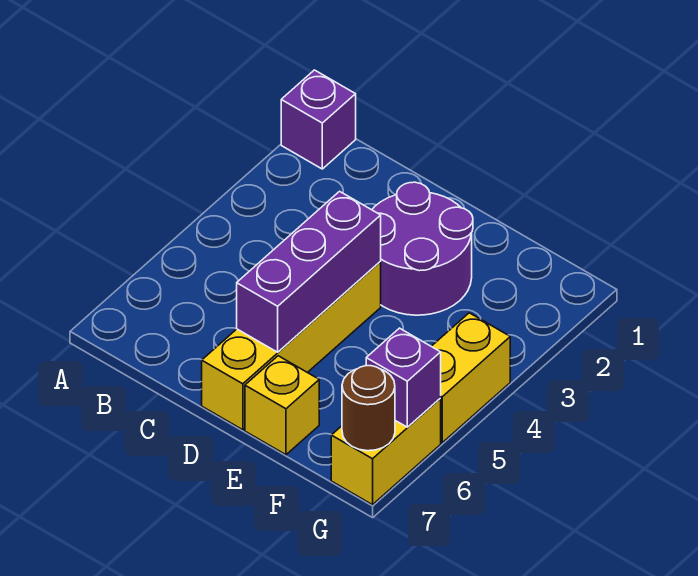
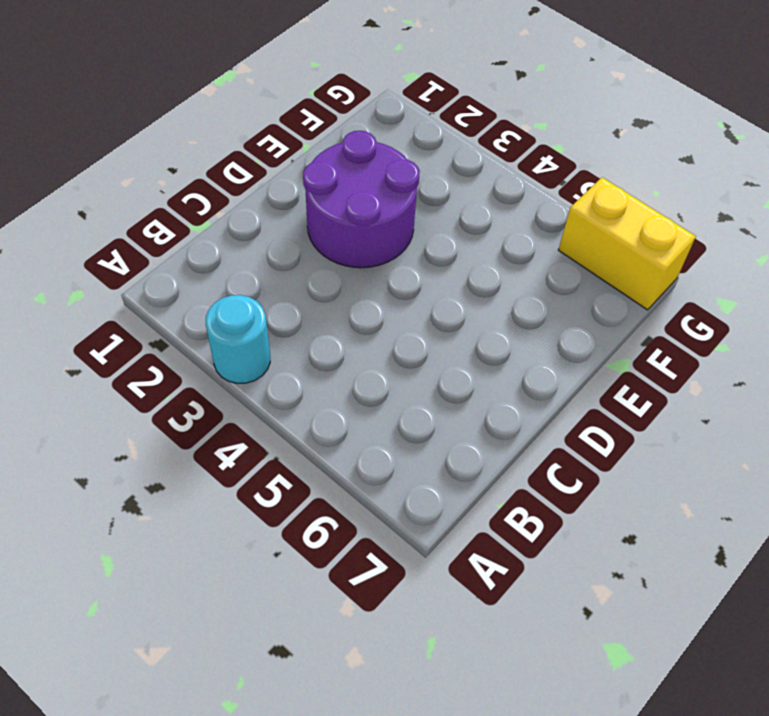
cyan round brick A3 level 1 -> none
none -> purple brick A1 level 1
none -> yellow brick D4:D7 level 1

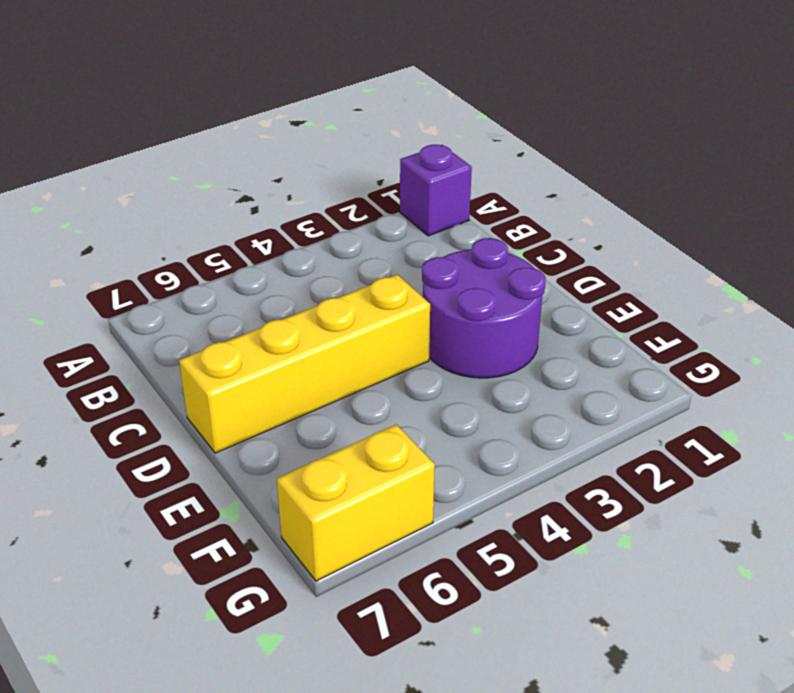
none -> yellow brick E7 level 1
none -> yellow brick G4:G5 level 1

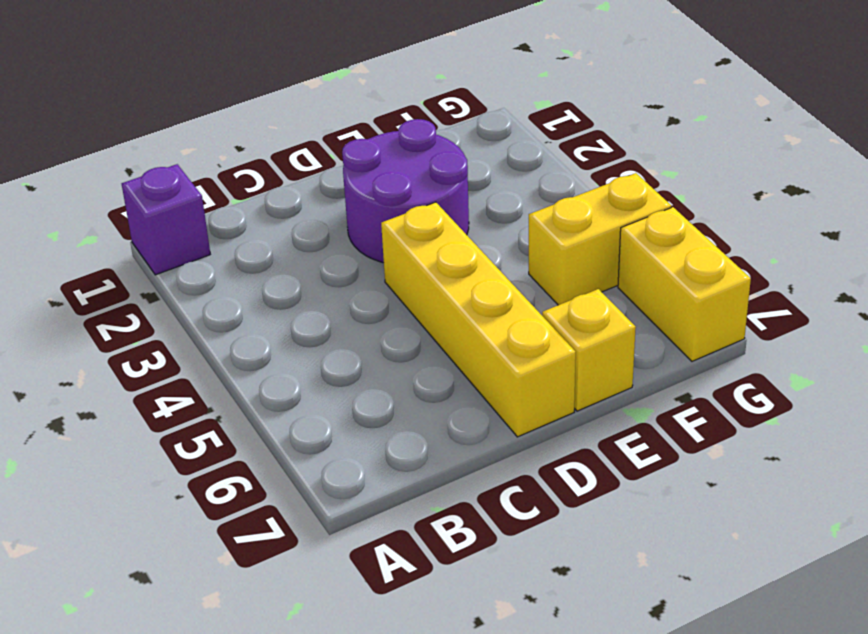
yellow brick F5:G5 level 1 -> yellow brick G4:G5 level 1
none -> purple brick D4:D6 level 2
none -> purple brick G6 level 2

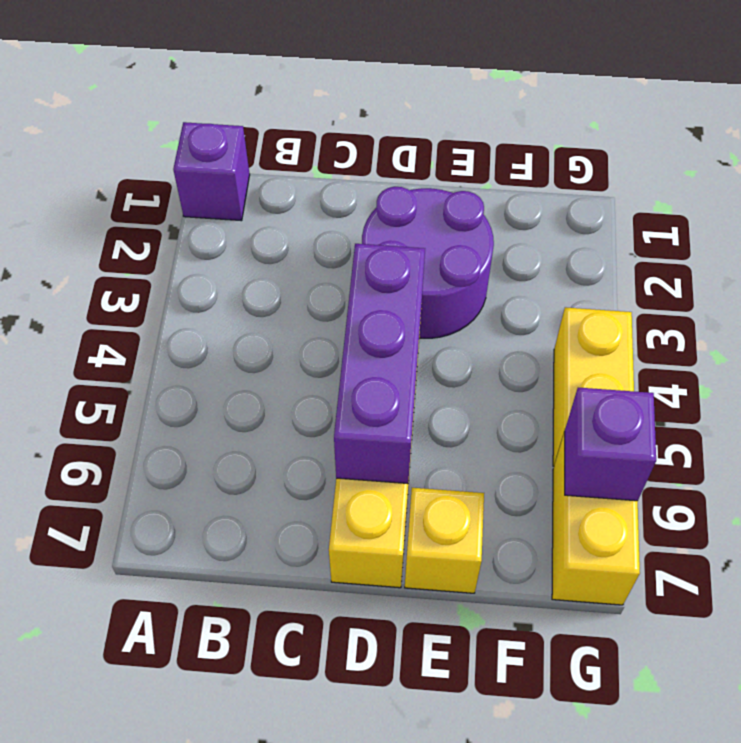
none -> brown round brick G7 level 2

